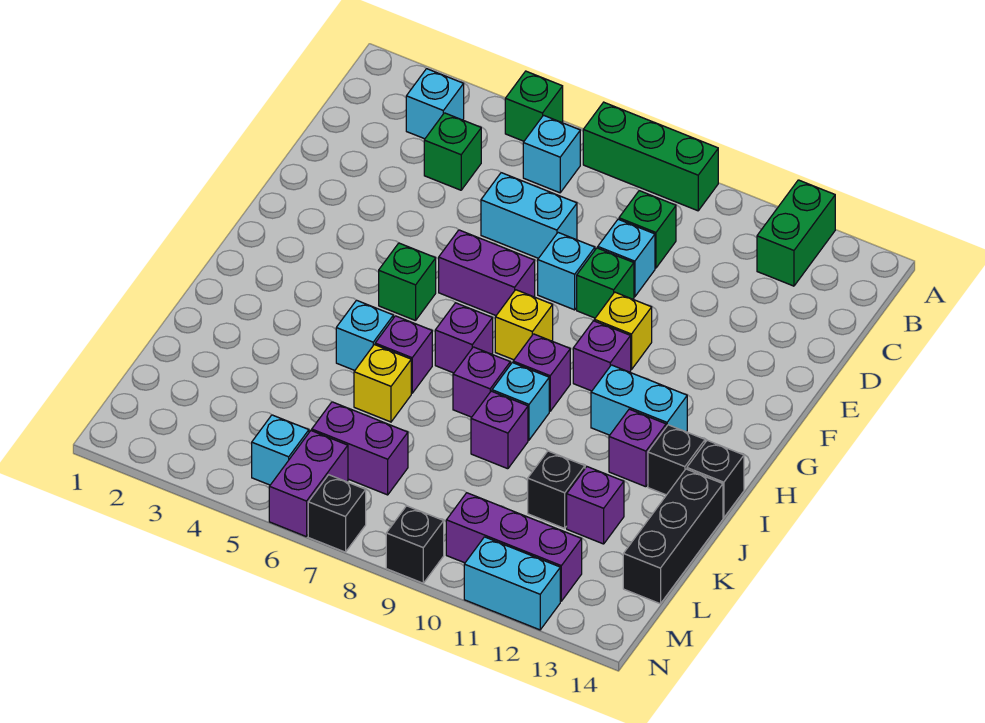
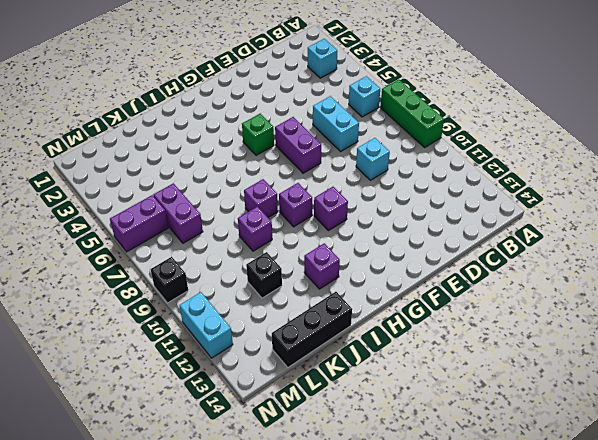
none -> green brick A5 level 1
none -> green brick A12:B12 level 1
none -> green brick C4 level 1
none -> green brick C9 level 1

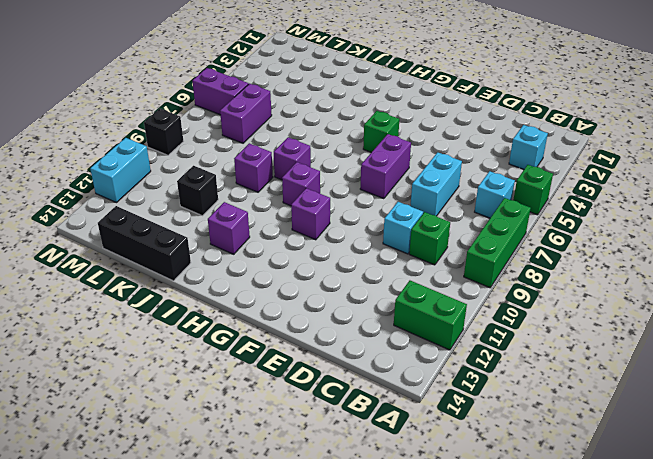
none -> green brick C4 level 1
none -> cyan brick E8 level 1
none -> green brick E9 level 1
none -> yellow brick F10 level 1

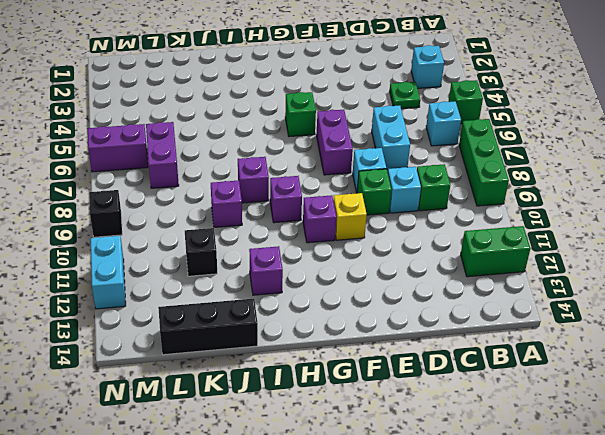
green plate C4 level 1 -> green brick C4 level 1
none -> yellow brick G8 level 1
none -> purple brick H7 level 1
none -> cyan brick H11:H12 level 1
none -> cyan brick I5 level 1

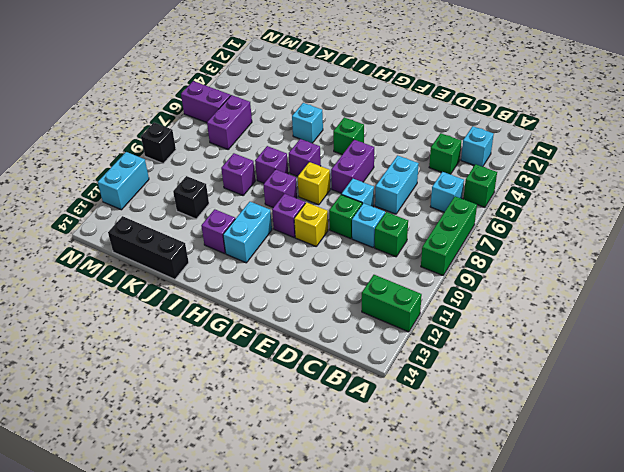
none -> purple brick I6 level 1
none -> cyan brick I9 level 1
none -> black brick I13 level 1
none -> black brick I14 level 1

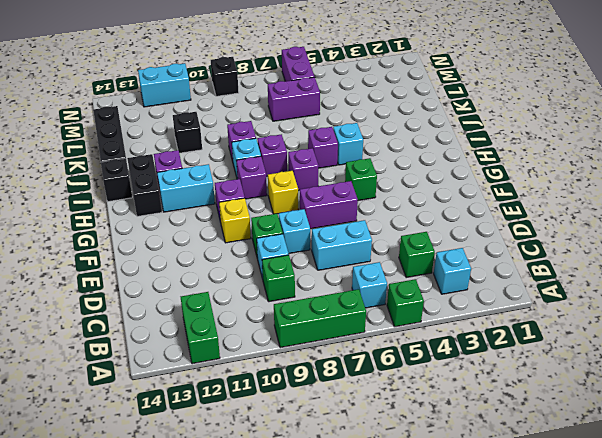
black brick H13:I13 level 1 -> black brick I13 level 1
none -> yellow brick J6 level 1
none -> purple brick K12 level 1
none -> cyan brick M5 level 1
none -> purple brick M10:M12 level 1

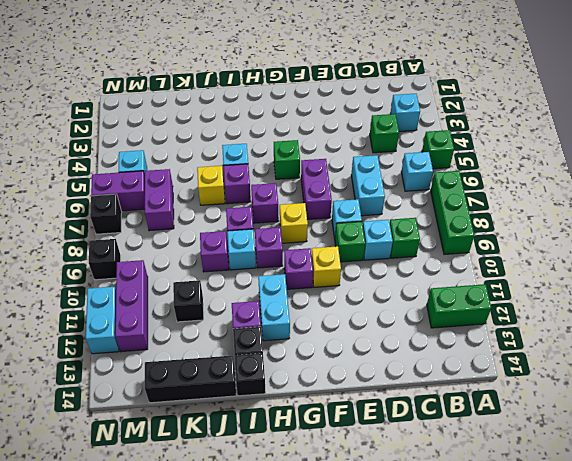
none -> purple brick K12 level 1

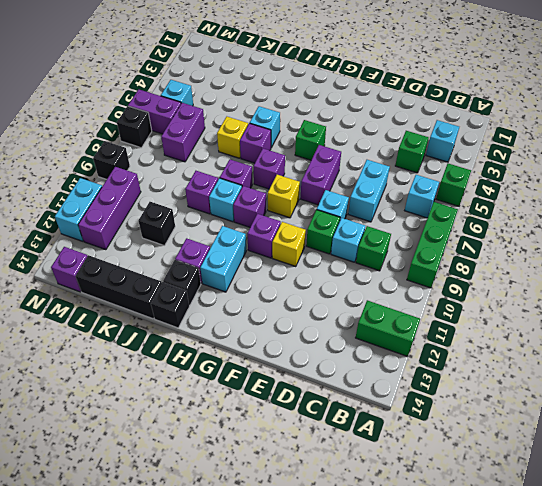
purple brick M14 level 1 -> purple brick K12 level 1

